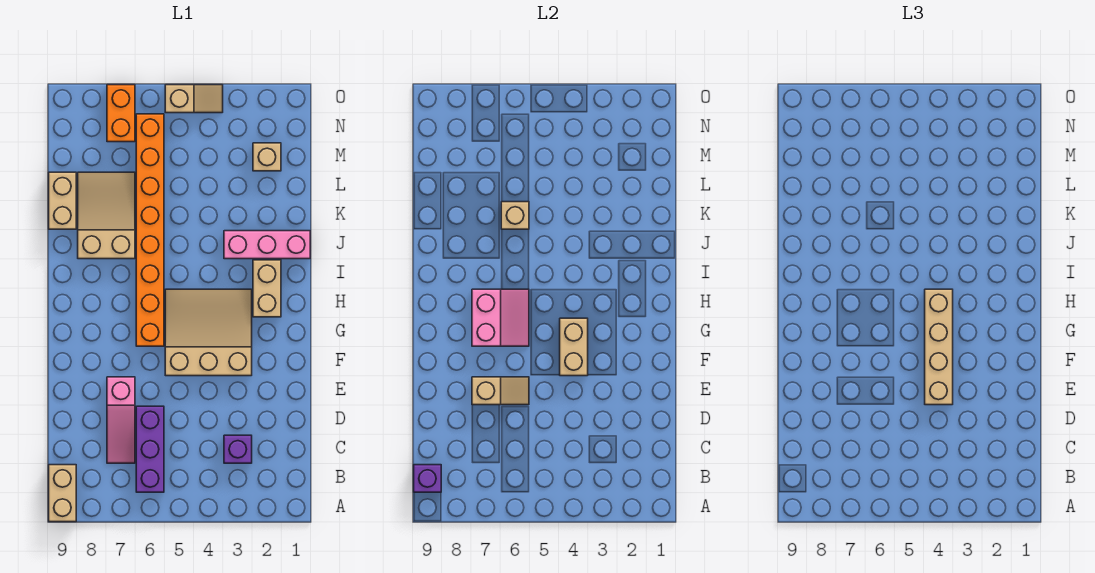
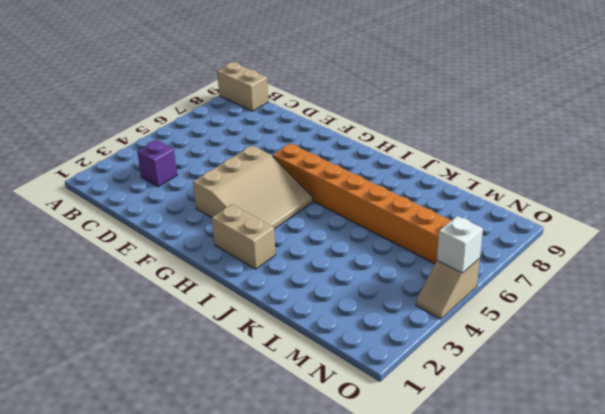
white brick O5 level 2 -> none
none -> purple brick B6:D6 level 1
none -> pink slope C7:E7 level 1 top E
none -> pink brick J1:J3 level 1

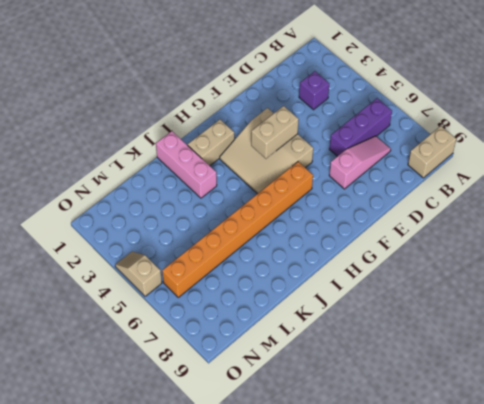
none -> tan slope J7:L8 level 1 top J
none -> tan brick K9:L9 level 1
none -> tan brick M2 level 1

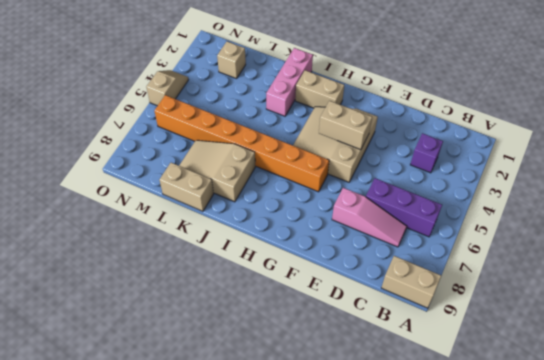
none -> orange brick N7:O7 level 1
none -> purple brick B9 level 2
none -> tan slope E6:E7 level 2 top 7

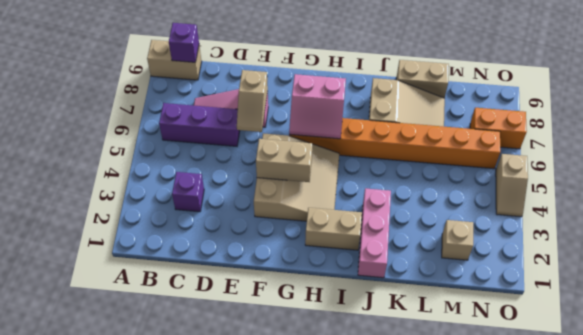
none -> tan brick K6 level 2
none -> tan brick E4:H4 level 3

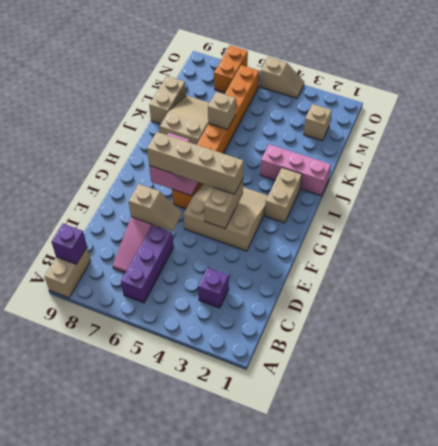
tan brick G4:G7 level 3 -> tan brick E4:H4 level 3

